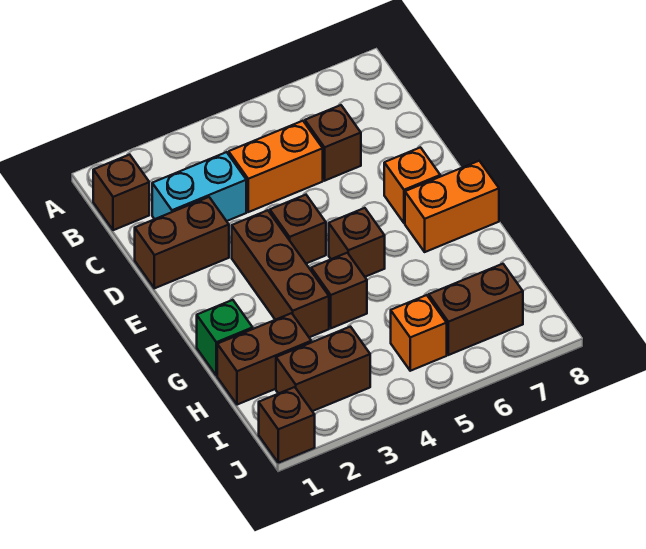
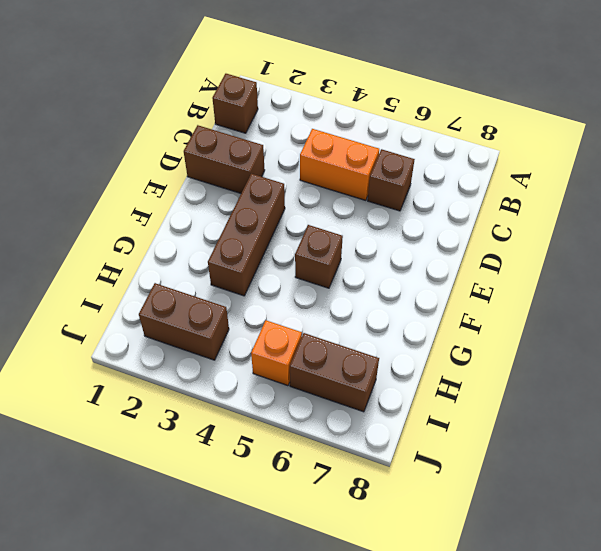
none -> cyan brick C2:C3 level 1
none -> brown brick E4 level 1
none -> orange brick E7 level 1

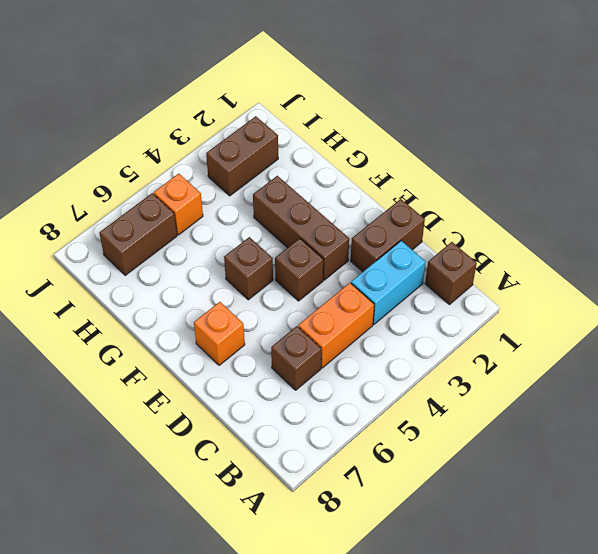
none -> orange brick F7:F8 level 1
none -> green brick G1 level 1
none -> brown brick G4 level 1

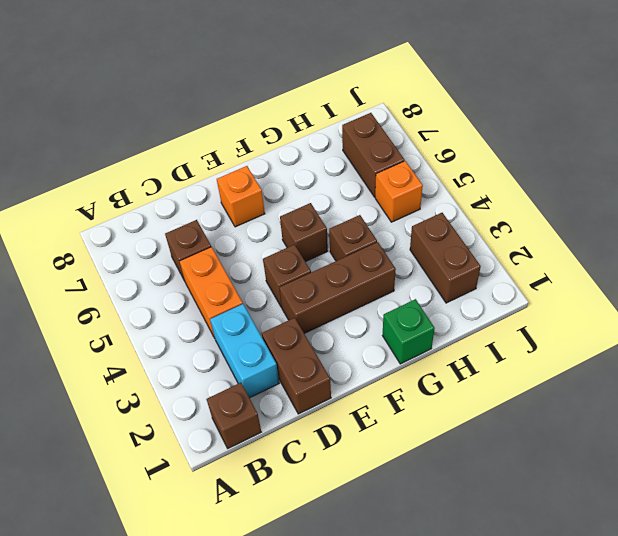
none -> orange brick F7:F8 level 1
none -> brown brick H1:H2 level 1
none -> brown brick J1 level 1

